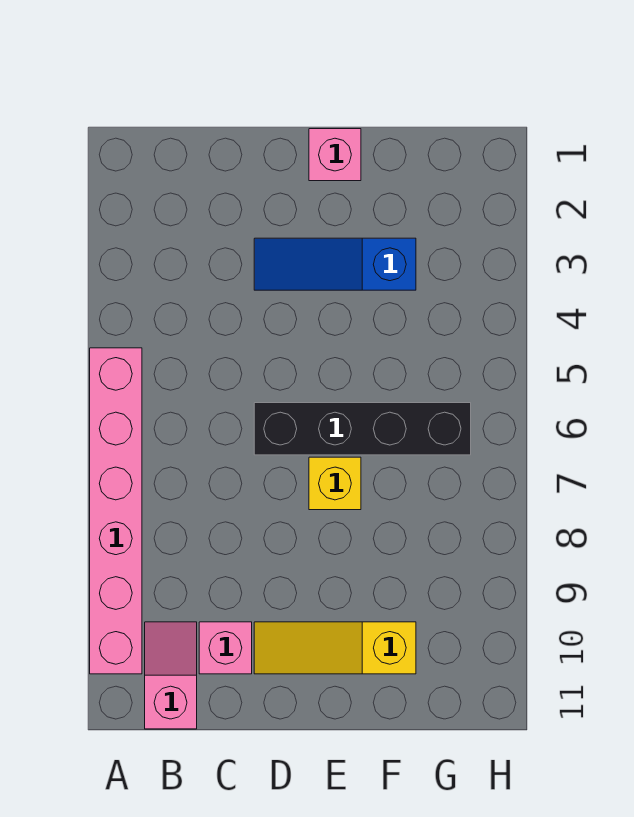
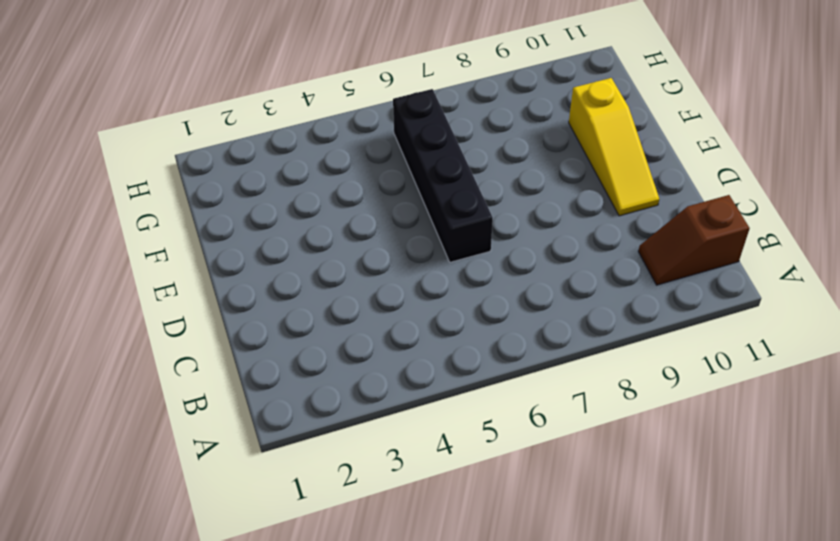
brown slope B10:B11 level 1 top 11 -> pink slope B10:B11 level 1 top 11
none -> pink brick A5:A10 level 1
none -> pink brick C10 level 1

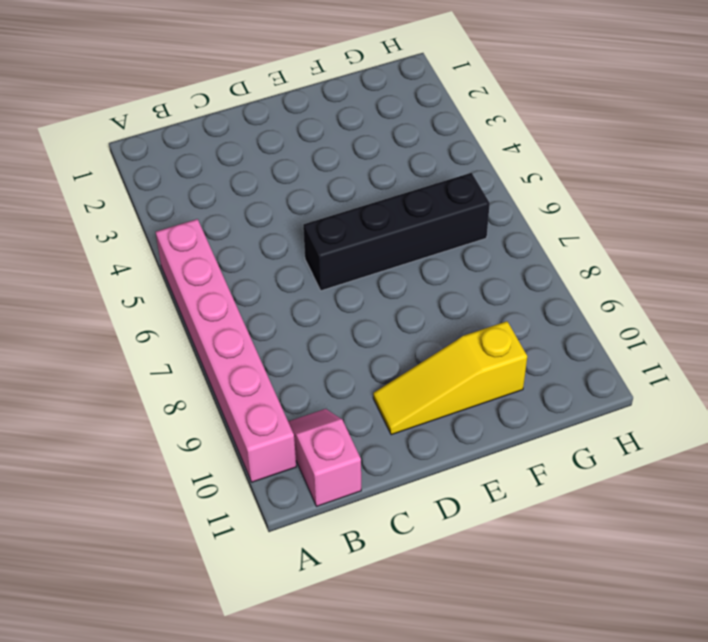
none -> pink brick C10 level 1
none -> blue slope D3:F3 level 1 top F

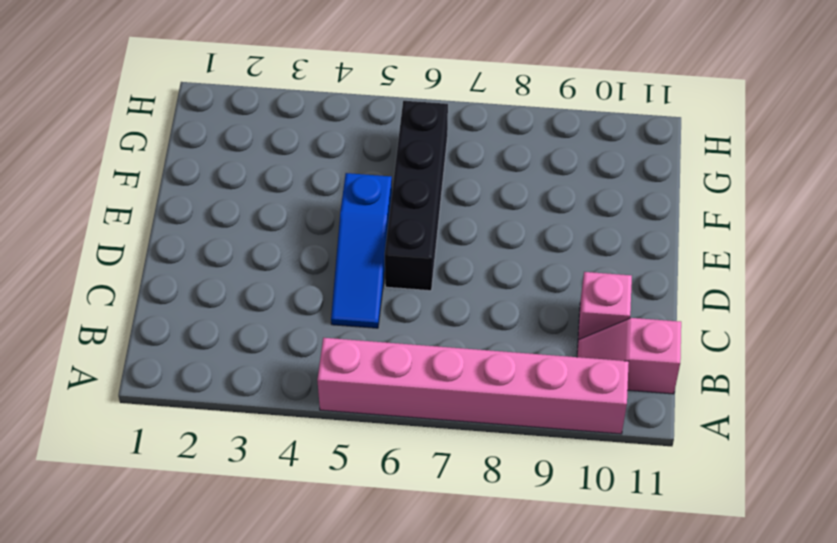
blue slope C5:E5 level 1 top E -> blue slope D3:F3 level 1 top F
none -> yellow slope D10:F10 level 1 top F
none -> pink brick E1 level 1

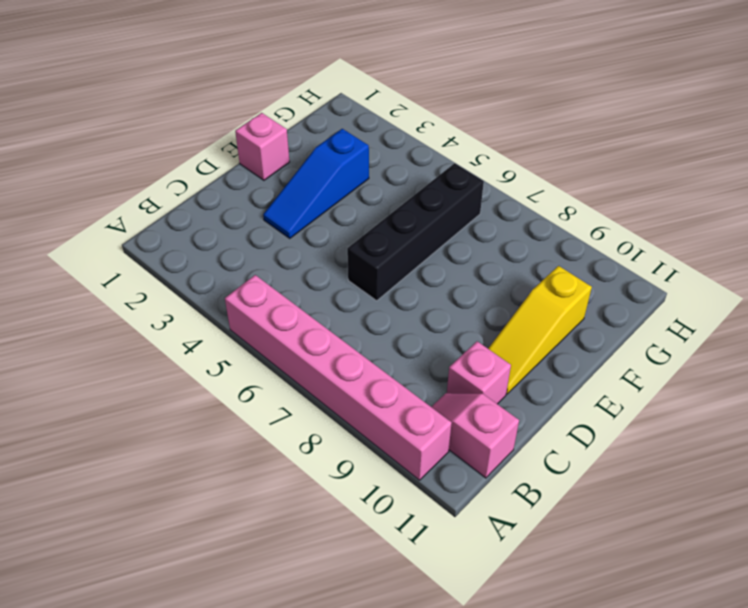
none -> yellow brick E7 level 1

